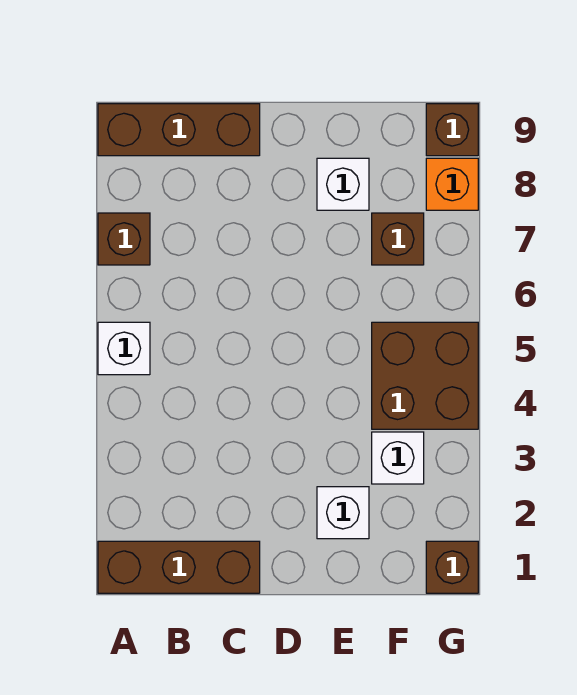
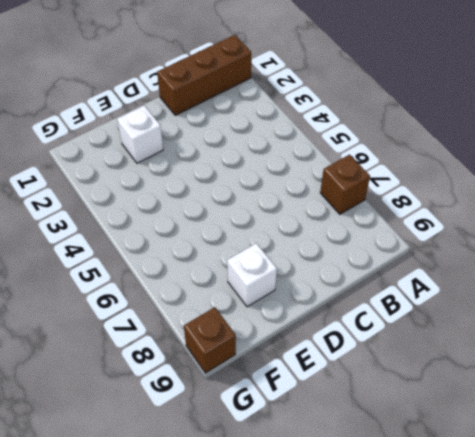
none -> white brick A5 level 1
none -> brown brick A9:C9 level 1
none -> white brick F3 level 1

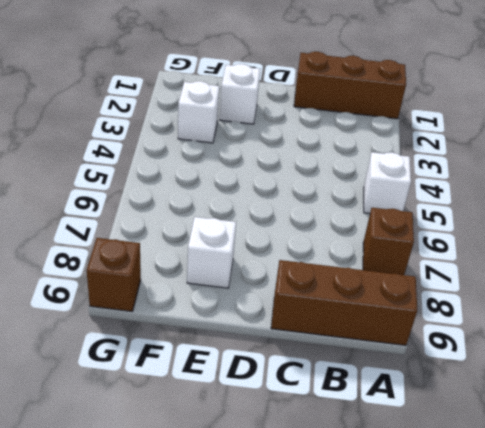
none -> brown brick F4:G5 level 1
none -> brown brick F7 level 1
none -> brown brick G1 level 1

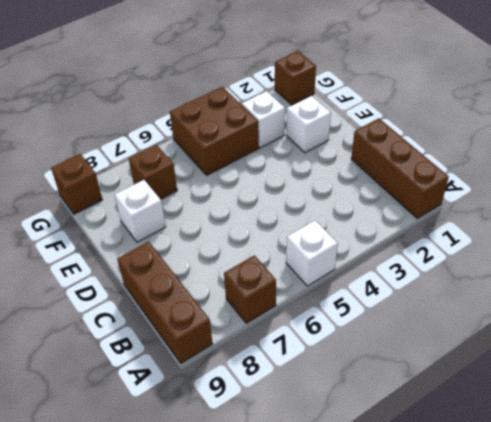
none -> orange brick G8 level 1

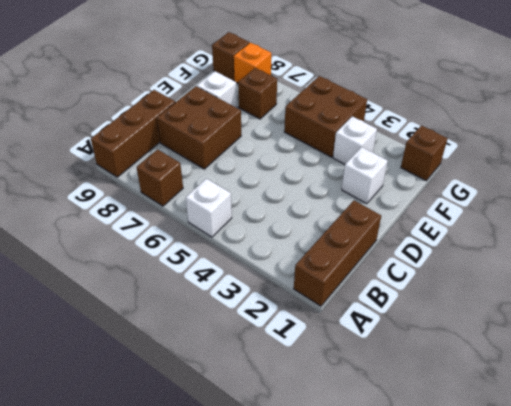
brown brick C7:D8 level 1 -> none

